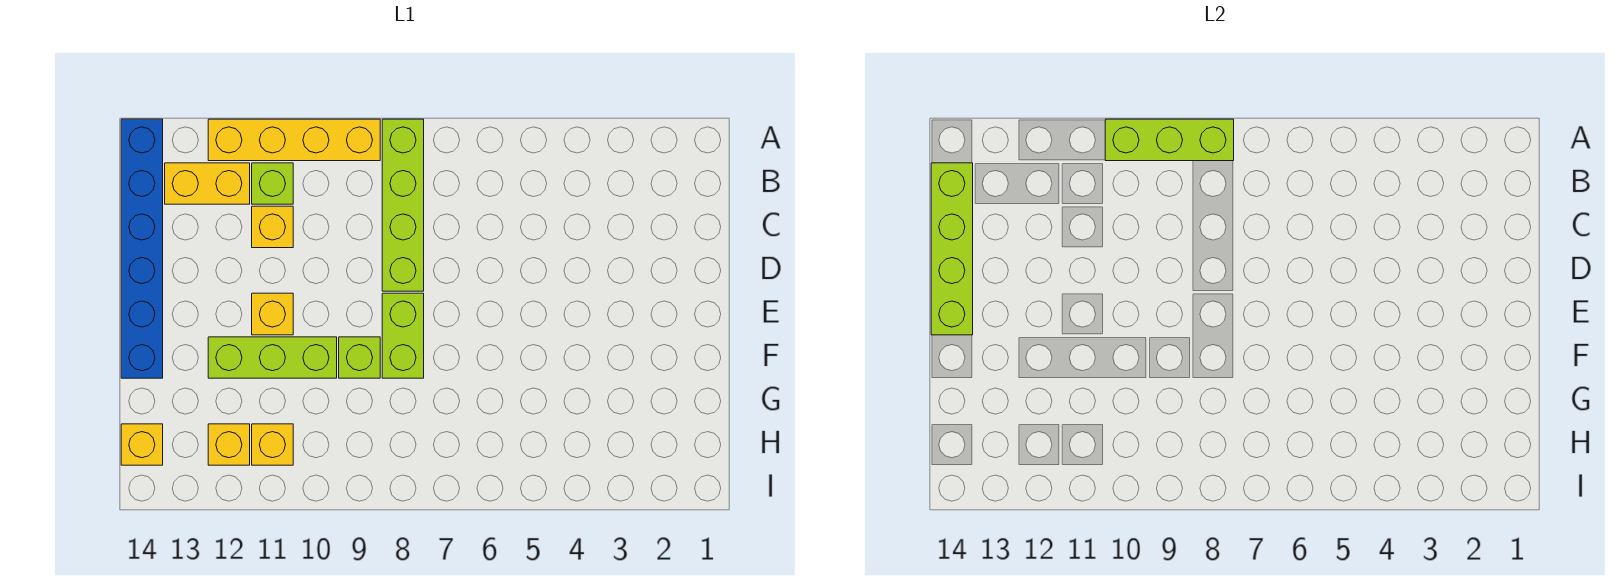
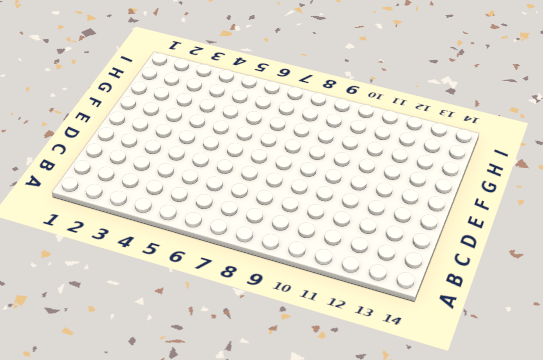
none -> lime brick A8:D8 level 1
none -> yellow brick A9:A12 level 1
none -> blue brick A14:F14 level 1

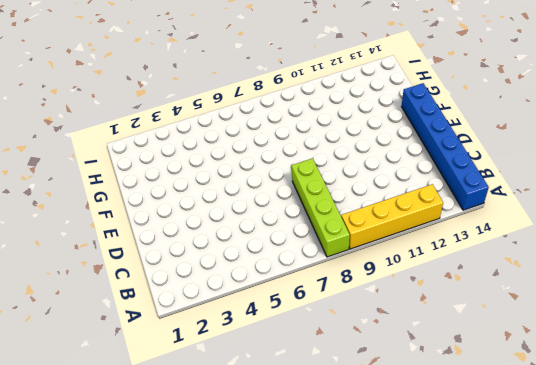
none -> lime brick B11 level 1
none -> yellow brick B12:B13 level 1
none -> yellow brick C11 level 1

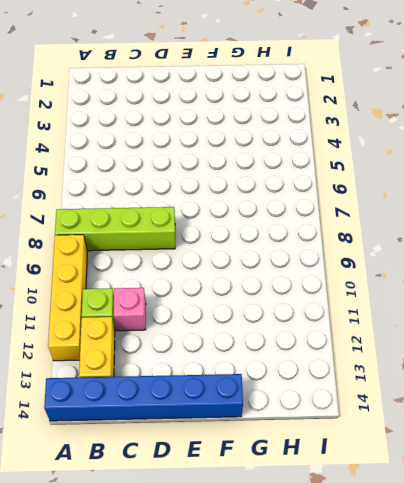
pink brick C11 level 1 -> yellow brick C11 level 1
none -> lime brick E8:F8 level 1
none -> yellow brick E11 level 1
none -> lime brick F9 level 1

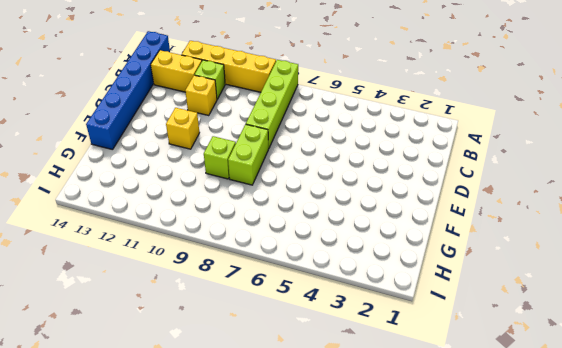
none -> lime brick F10:F12 level 1
none -> yellow brick H11 level 1
none -> yellow brick H12 level 1

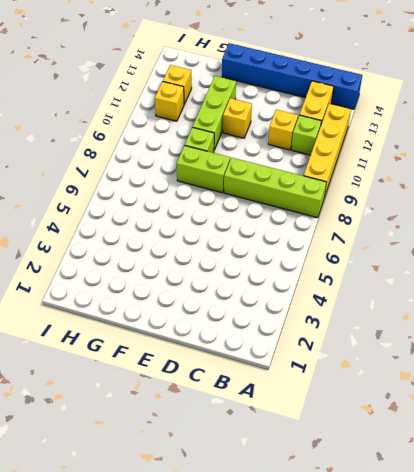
none -> yellow brick H14 level 1
none -> lime brick A8:A10 level 2
none -> lime brick B14:E14 level 2

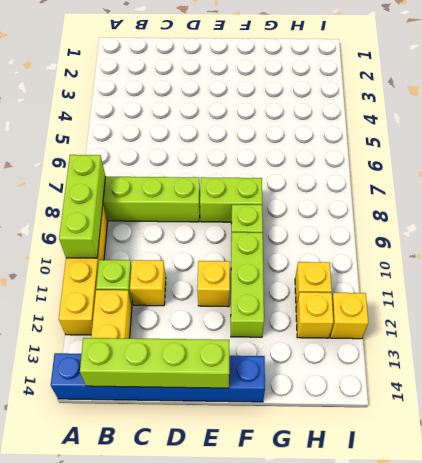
yellow brick I12 level 1 -> yellow brick H14 level 1

